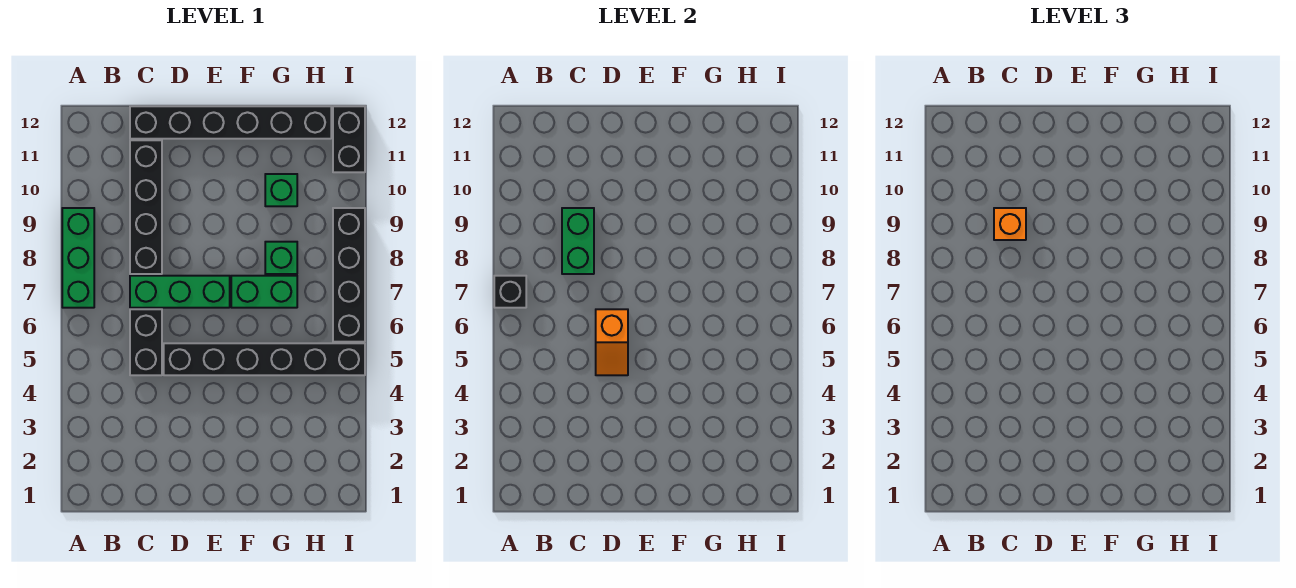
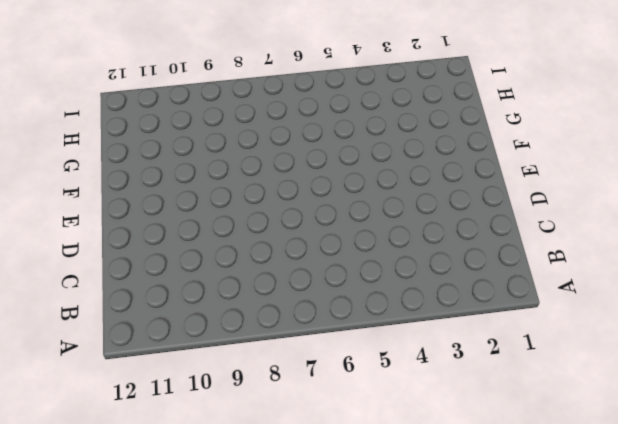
none -> green brick A7:A9 level 1
none -> black brick C5:C6 level 1
none -> green brick C7:E7 level 1

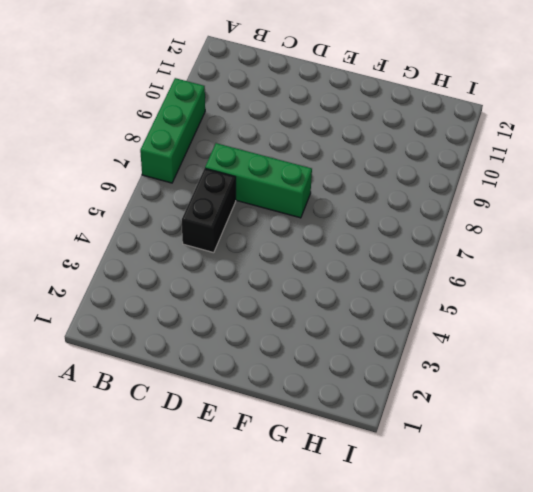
none -> black brick C8:C11 level 1
none -> black brick C12:H12 level 1
none -> black brick D5:I5 level 1

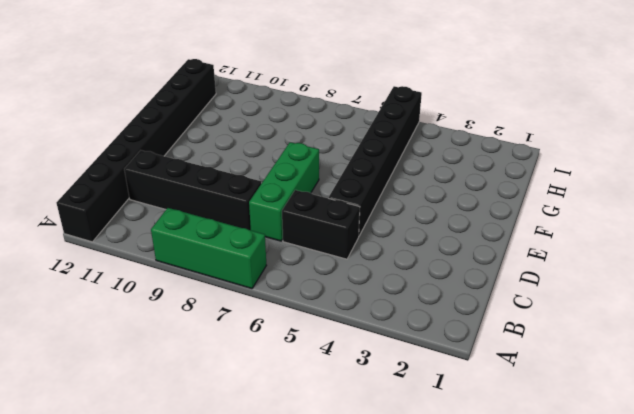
black brick A12:H12 level 1 -> black brick C12:H12 level 1
none -> green brick F7:G7 level 1
none -> green brick G8 level 1
none -> green brick G10 level 1

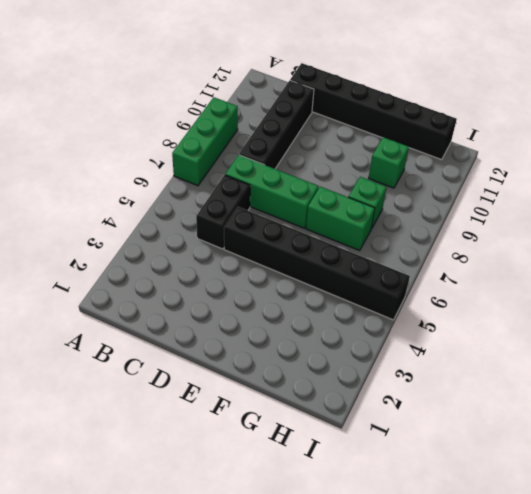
none -> black brick I6:I9 level 1
none -> black brick I11:I12 level 1
none -> black brick A7 level 2

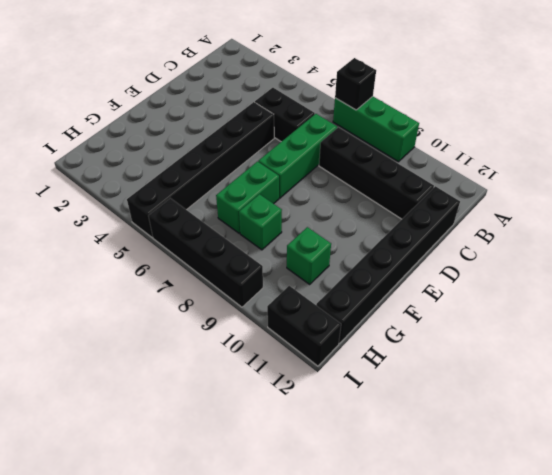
none -> green brick C8:C9 level 2
none -> orange slope D5:D6 level 2 top 6
none -> orange brick C9 level 3

